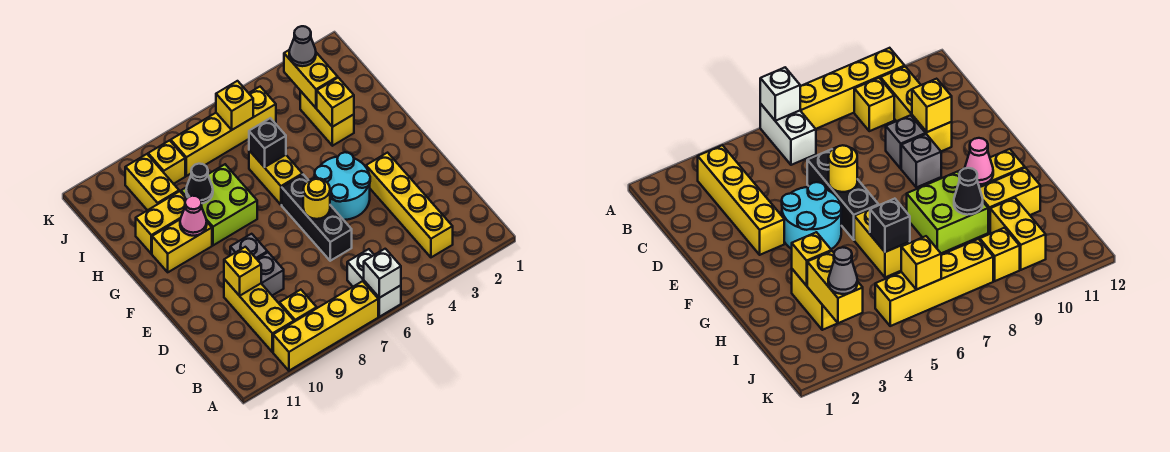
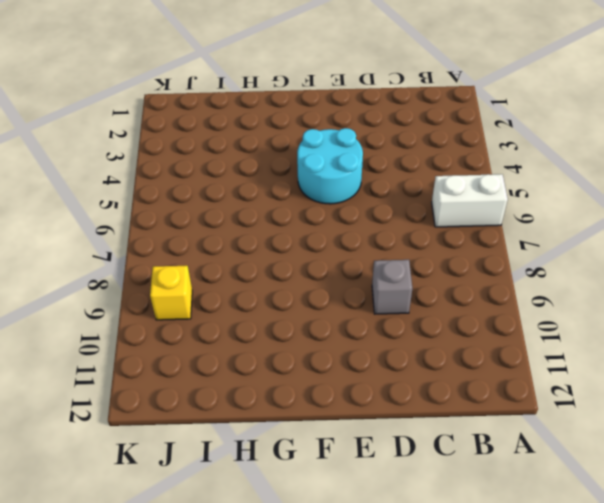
none -> yellow brick A7:A10 level 1
none -> yellow brick B3:E3 level 1
none -> yellow brick B9 level 1

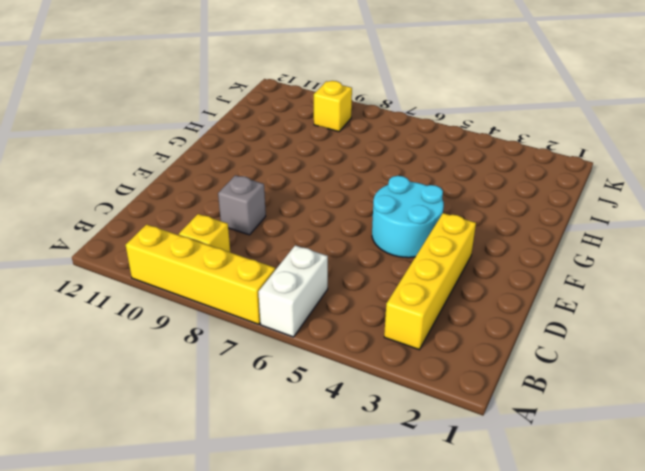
none -> yellow brick B10:D10 level 1
none -> black brick D6:F6 level 1
none -> grey brick E9 level 1

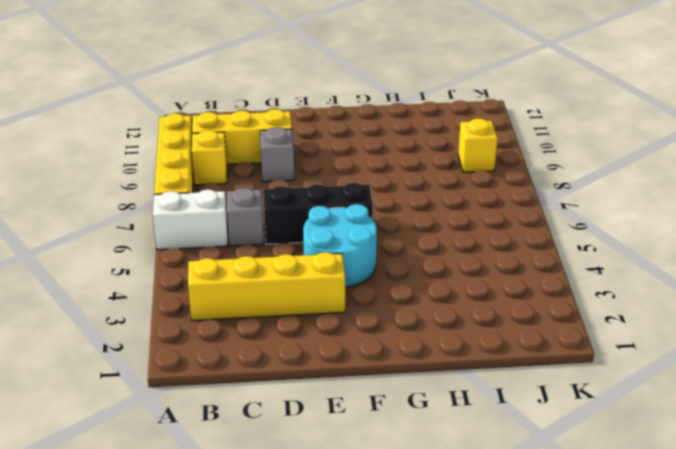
grey brick C6 level 1 -> grey brick E9 level 1
none -> yellow brick G6:H6 level 1
none -> lime brick G8:H9 level 1
none -> yellow brick G10:G11 level 1

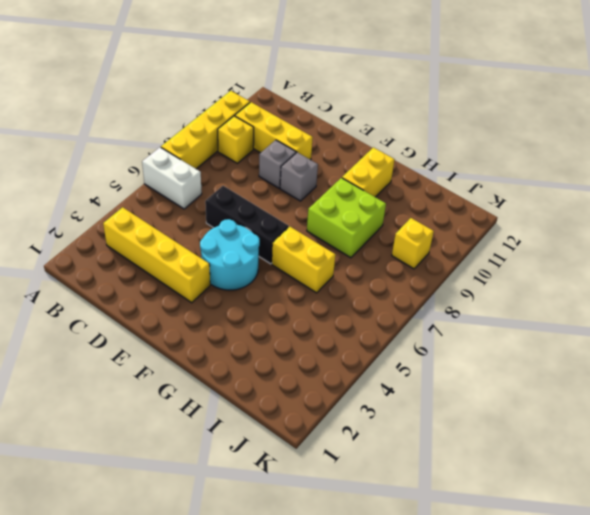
none -> yellow brick H3:I3 level 1
none -> yellow brick H10:H11 level 1
none -> yellow brick I10:J10 level 1

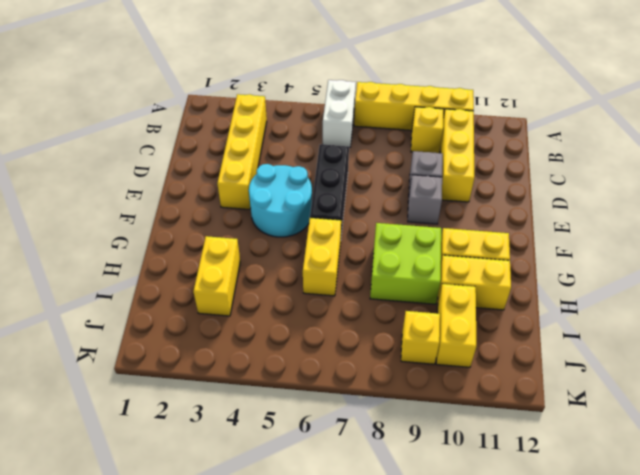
none -> yellow brick J5:J8 level 1
none -> white brick A6 level 2
none -> yellow brick D10 level 2

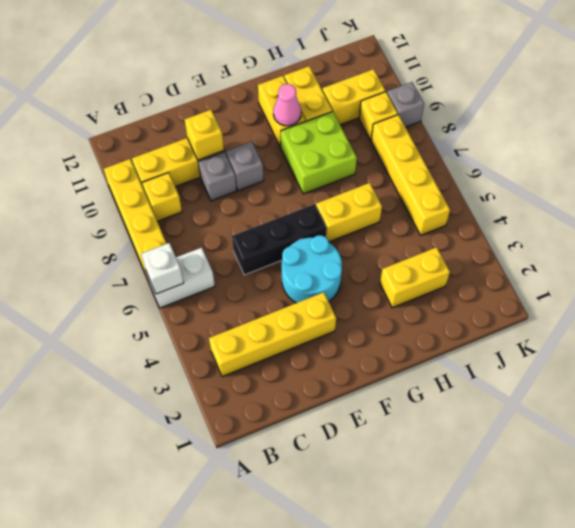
grey brick K9 level 1 -> none
none -> yellow round brick E6 level 2
none -> yellow brick H3 level 2
none -> black brick H6 level 2

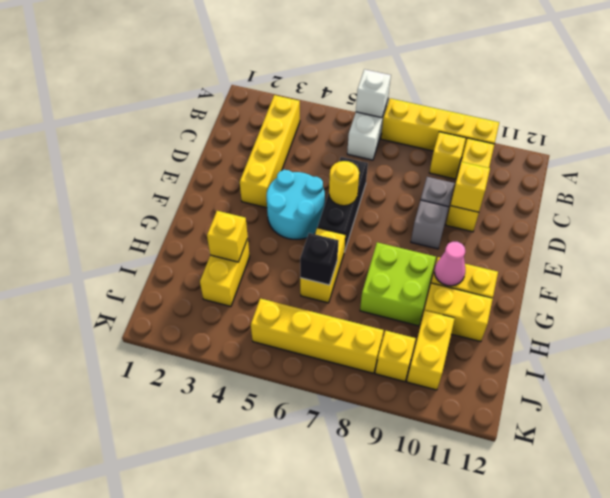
none -> black cone H9 level 2
none -> yellow brick I3:J3 level 2
none -> yellow brick J6 level 2

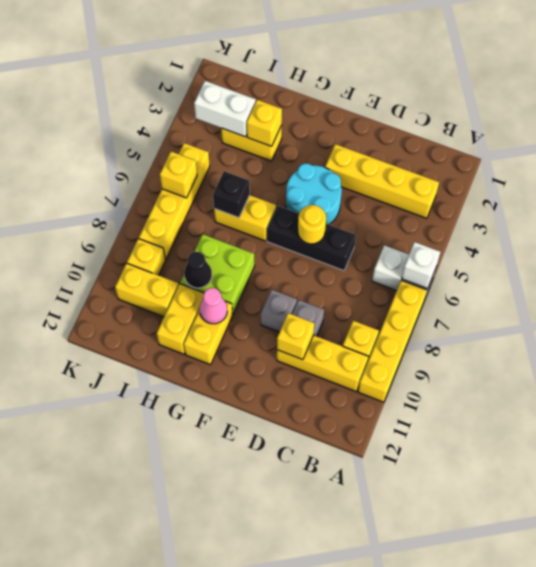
white brick I3:J3 level 2 -> yellow brick I3:J3 level 2
none -> grey cone J3 level 3

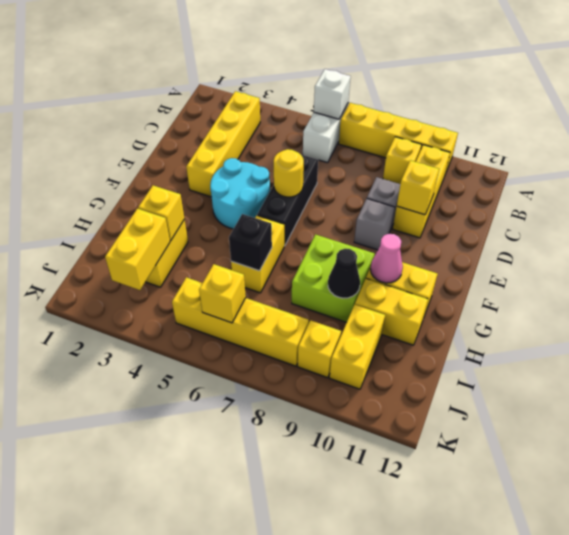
none -> grey cone J3 level 3

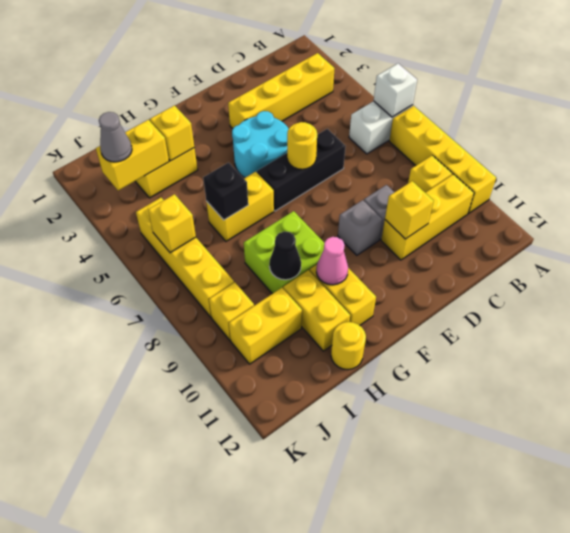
yellow round brick H12 level 1 -> none

